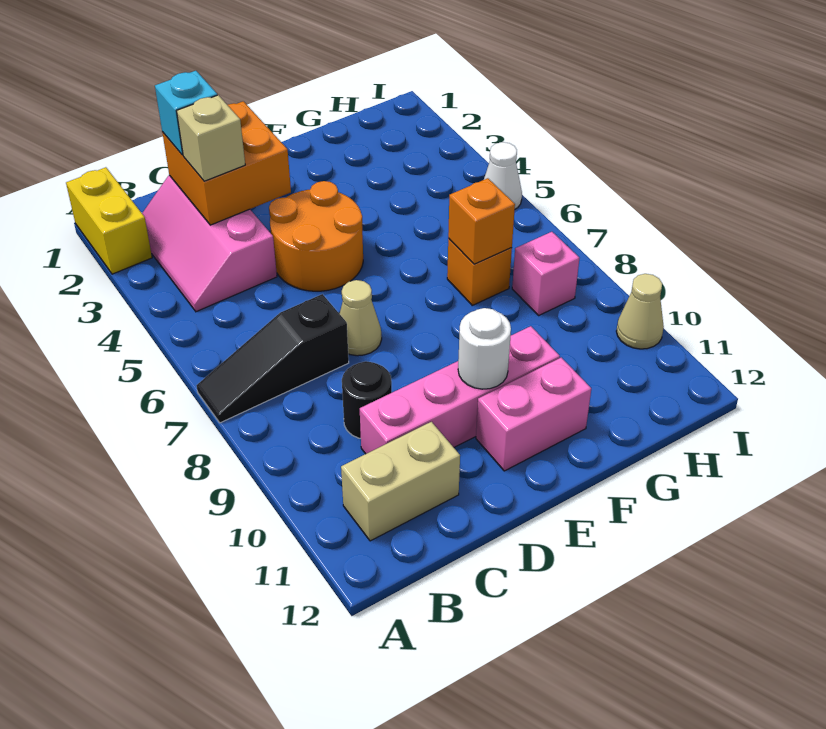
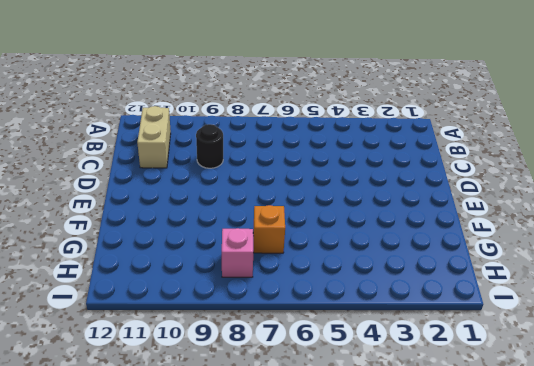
none -> yellow brick A1:A2 level 1
none -> black slope A7:C7 level 1 top C
none -> pink slope B2:C4 level 1 top C

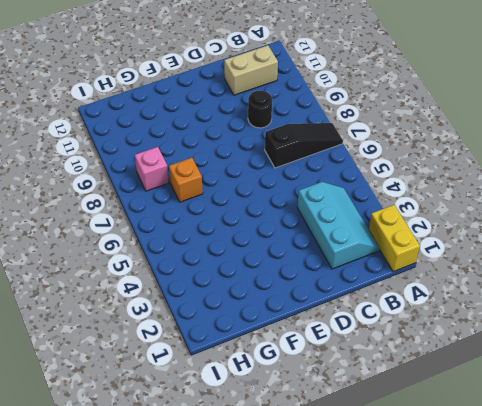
cyan slope B2:C4 level 1 top C -> pink slope B2:C4 level 1 top C
none -> pink brick C10:F10 level 1
none -> orange round brick D4:E5 level 1
none -> tan cone D7 level 1

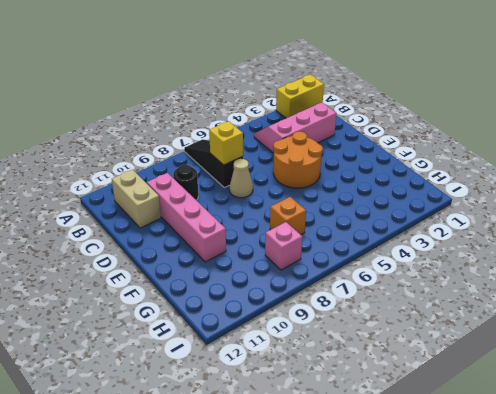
yellow brick C7 level 2 -> none
none -> pink brick E11:F11 level 1
none -> white cone I5 level 1
none -> tan cone I10 level 1

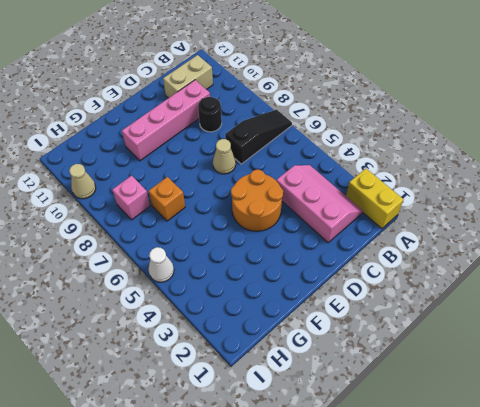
none -> pink brick E11:F11 level 1
none -> orange brick C2:D3 level 2
none -> white round brick E10 level 2

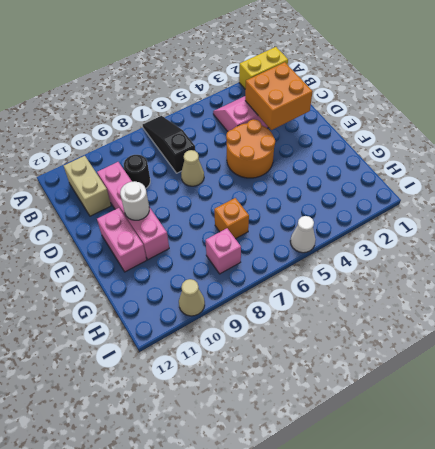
none -> orange brick G7 level 2
none -> cyan brick C2 level 3
none -> tan brick C3 level 3

